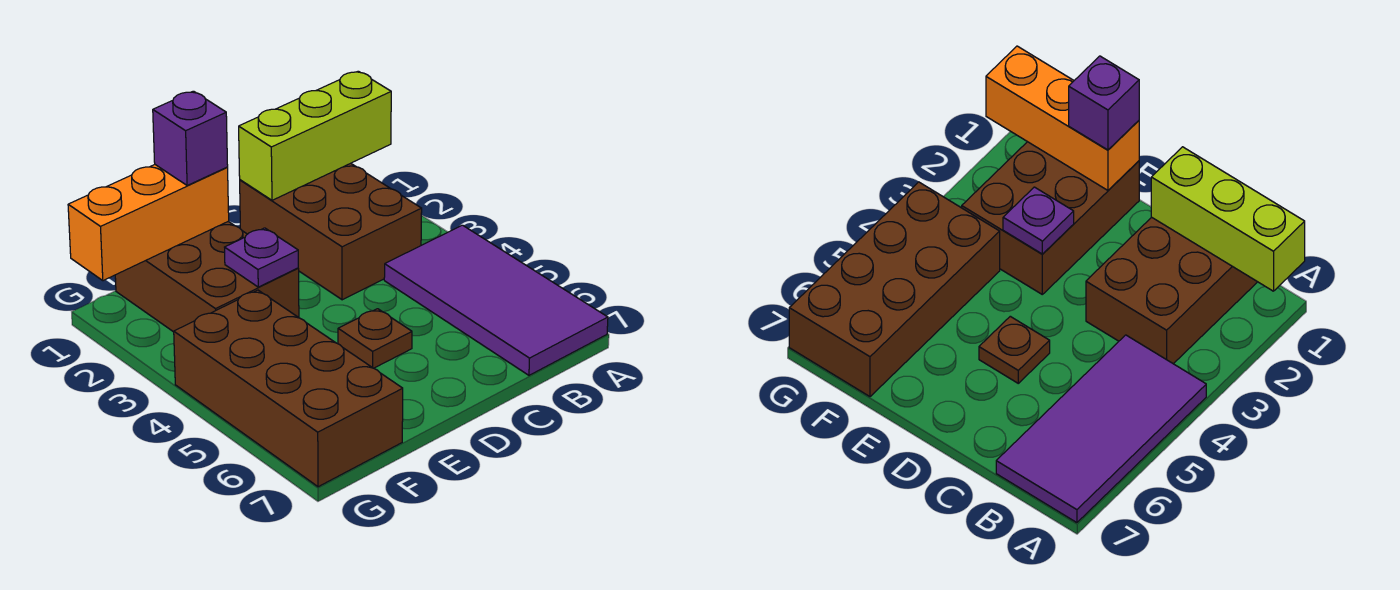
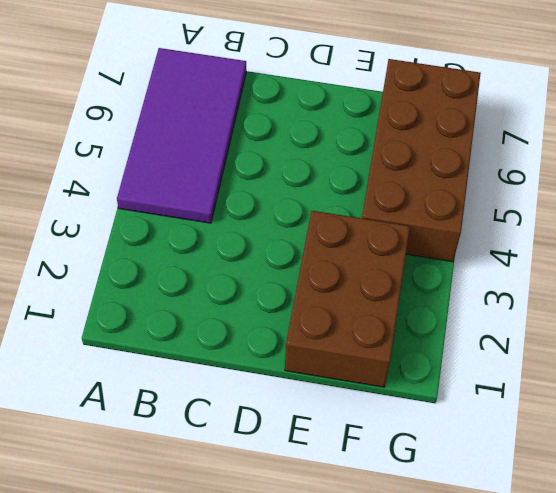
none -> brown brick B1:C3 level 1
none -> brown plate D5 level 1

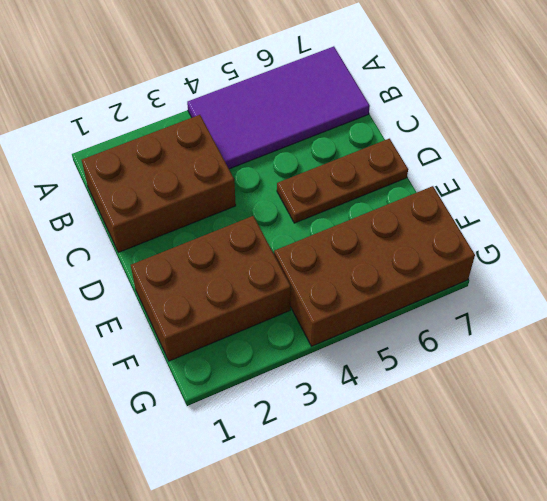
brown plate D5:D7 level 1 -> brown plate D5 level 1
none -> lime brick A1:C1 level 2
none -> orange brick E1:G1 level 2

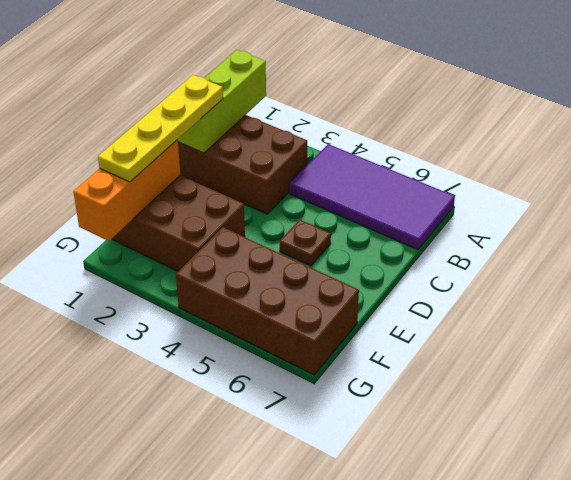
yellow plate C1:F1 level 3 -> purple brick E1 level 3
none -> purple plate E3 level 2

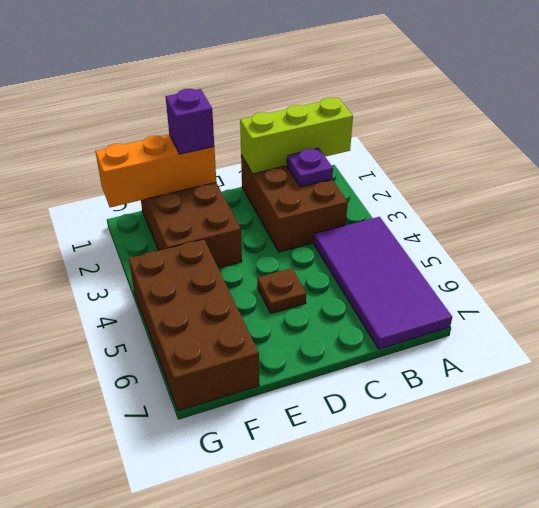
purple plate B2 level 2 -> purple plate E3 level 2

